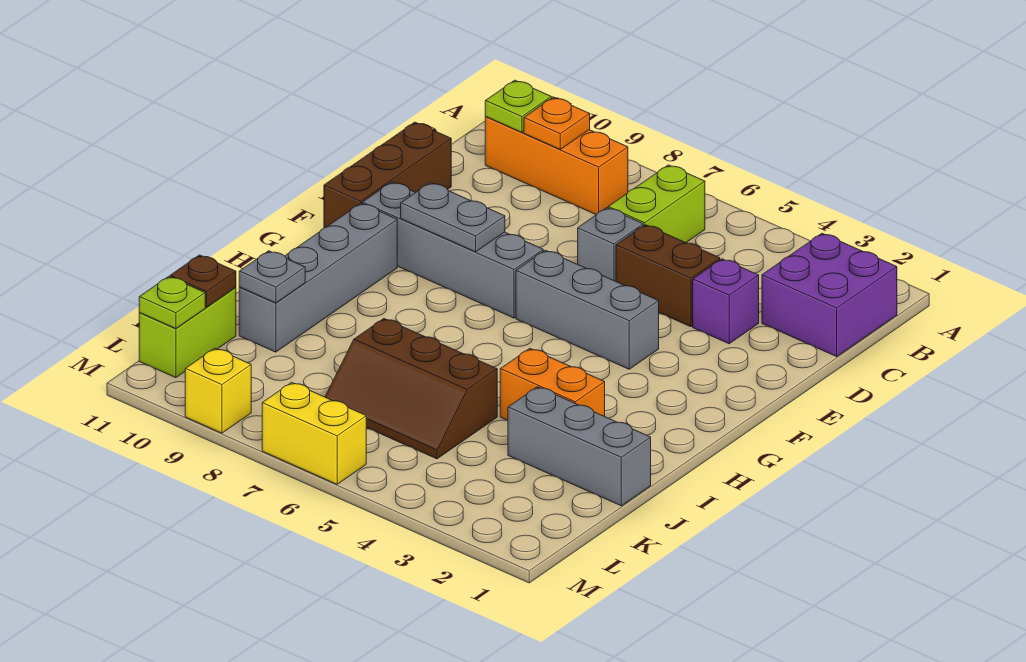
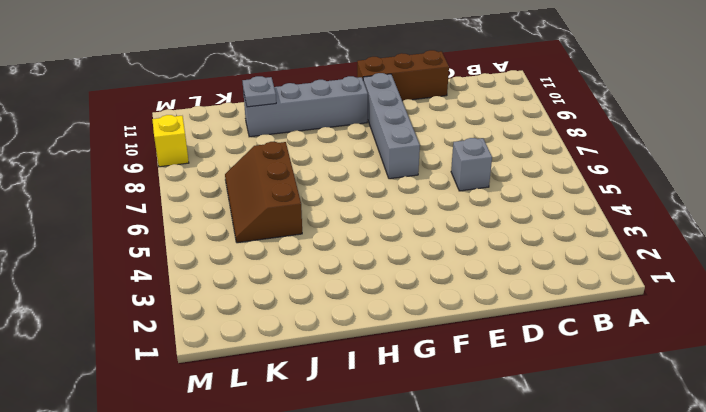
none -> purple brick B1:C2 level 1
none -> lime brick B6:C6 level 1
none -> orange brick B8:B10 level 1

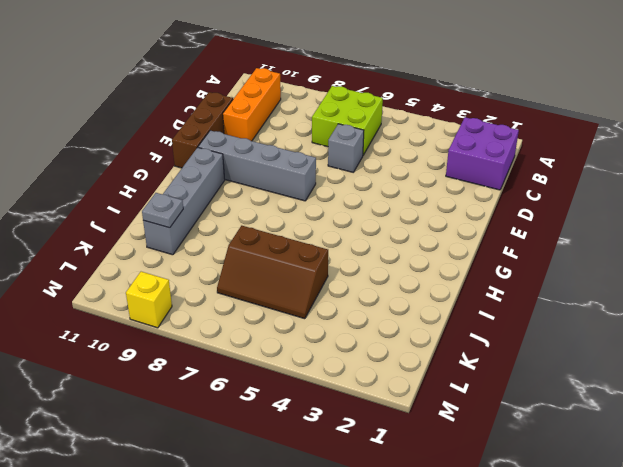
lime brick B6:C7 level 1 -> lime brick B6:C6 level 1
orange brick B10:D10 level 1 -> orange brick B8:B10 level 1
none -> purple brick D3 level 1
none -> brown brick D4:D5 level 1
none -> grey brick F4:F6 level 1

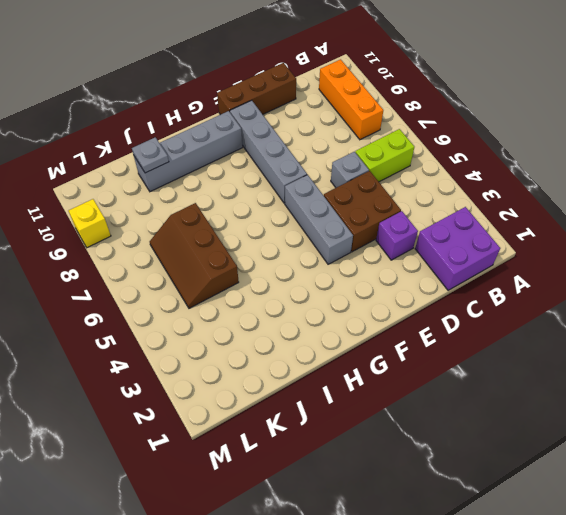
brown brick D4:E5 level 1 -> brown brick D4:D5 level 1
none -> orange brick I3:I4 level 1
none -> grey brick J1:J3 level 1
none -> lime brick K11:L11 level 1

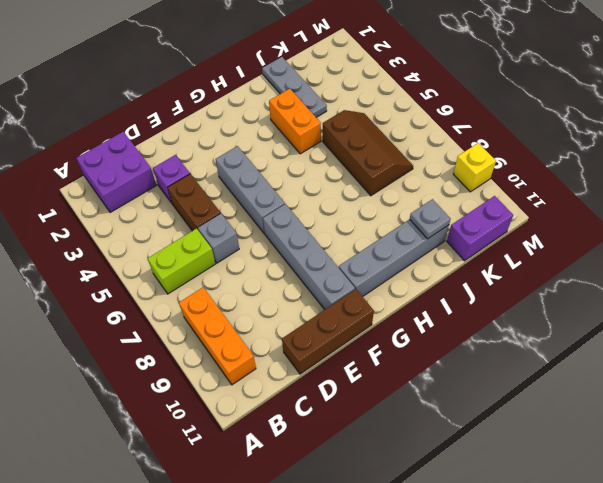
grey plate J1:J3 level 1 -> grey brick J1:J3 level 1
purple brick K11:L11 level 1 -> lime brick K11:L11 level 1
none -> yellow brick M6:M7 level 1
none -> orange plate B9 level 2
none -> lime plate B10 level 2

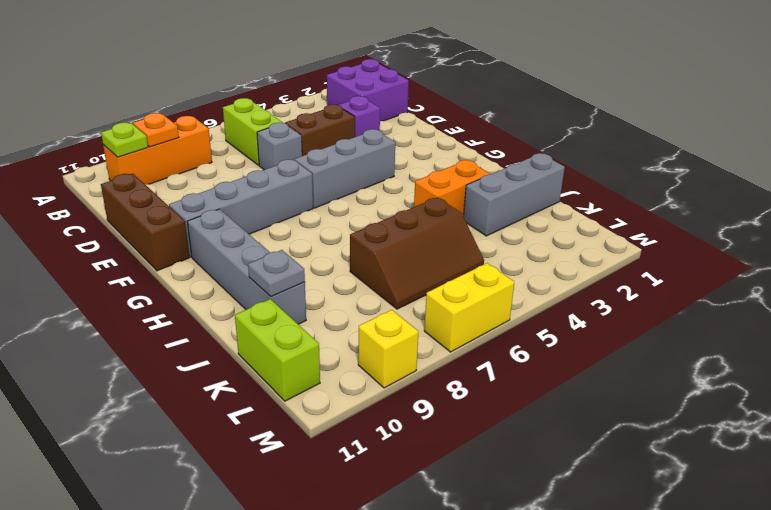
none -> grey plate F8:F9 level 2
none -> brown plate K11 level 2
none -> lime plate L11 level 2

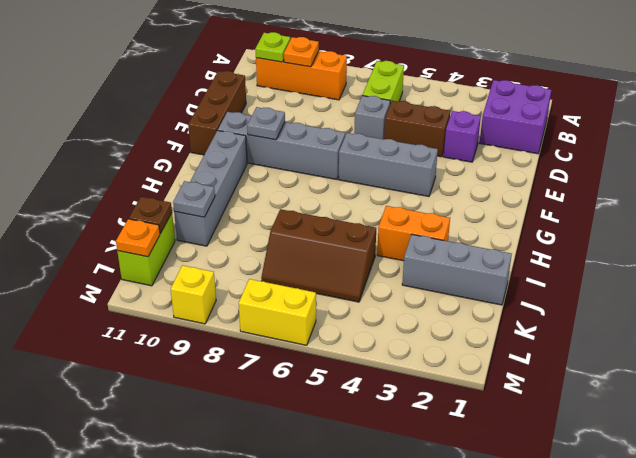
grey plate F9 level 2 -> grey plate F8:F9 level 2
orange plate L11 level 2 -> lime plate L11 level 2

